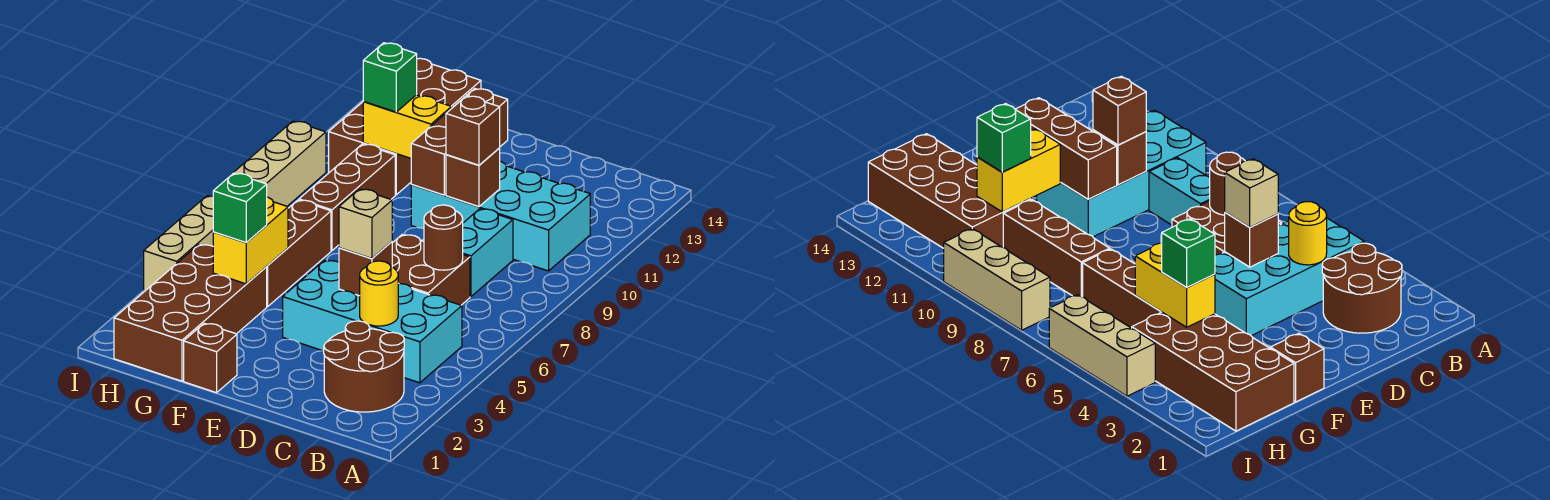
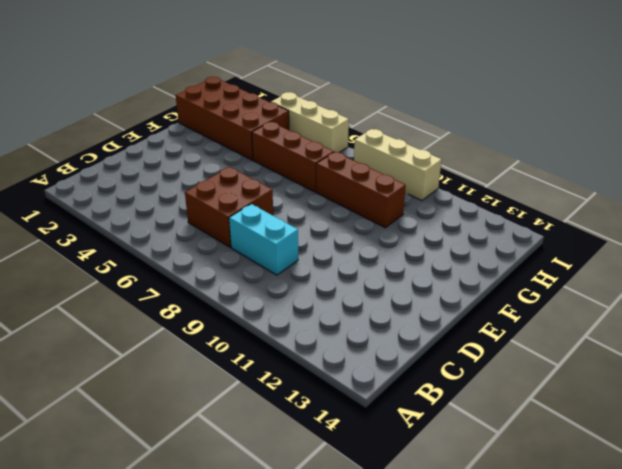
none -> brown round brick B2:C3 level 1
none -> cyan brick B4:E5 level 1
none -> cyan brick B10:E11 level 1

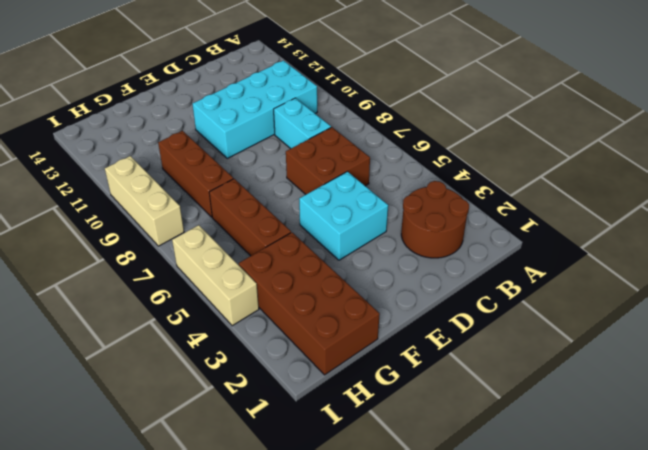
cyan brick D4:E5 level 1 -> cyan brick B4:E5 level 1
none -> brown brick F1 level 1
none -> brown brick G11:H14 level 1
none -> yellow round brick C4 level 2

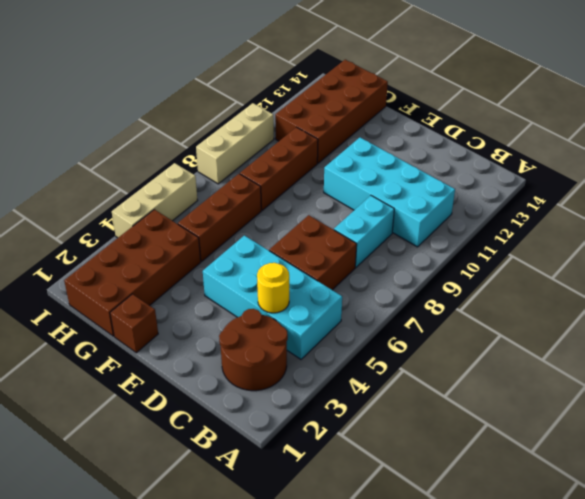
none -> brown round brick C7 level 2
none -> brown brick D5 level 2
none -> brown brick D10 level 2

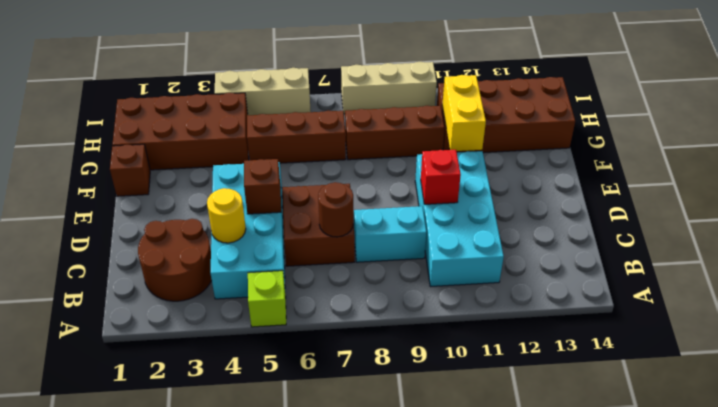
lime brick A5 level 1 -> none
red brick D10 level 2 -> brown brick D10 level 2
none -> brown brick E10:E12 level 2
none -> yellow brick G4:G5 level 2
none -> tan brick D5 level 3

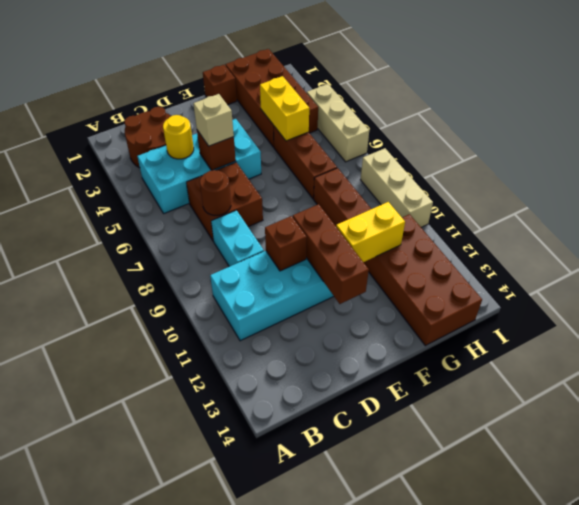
none -> brown brick D10 level 3
none -> green brick G4 level 3
none -> green brick G11 level 3

